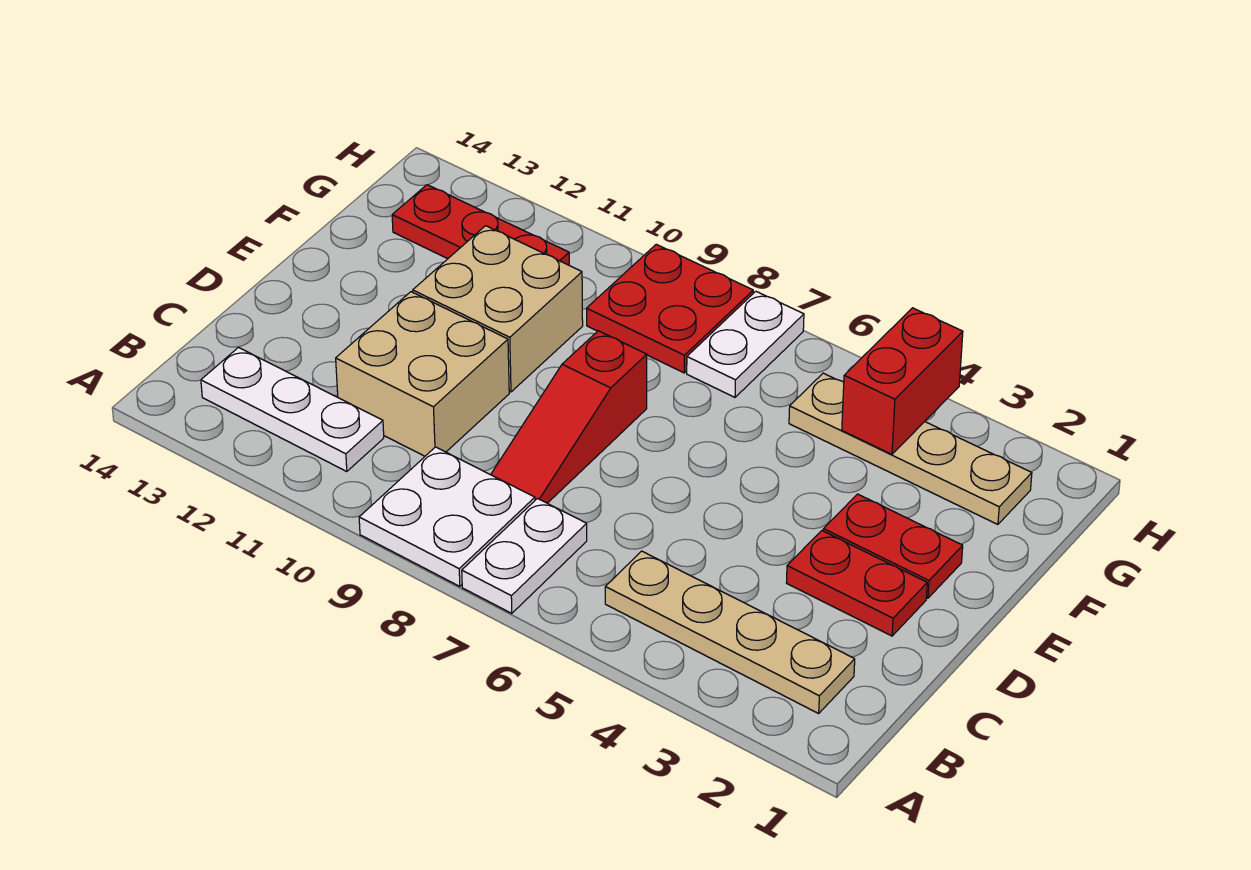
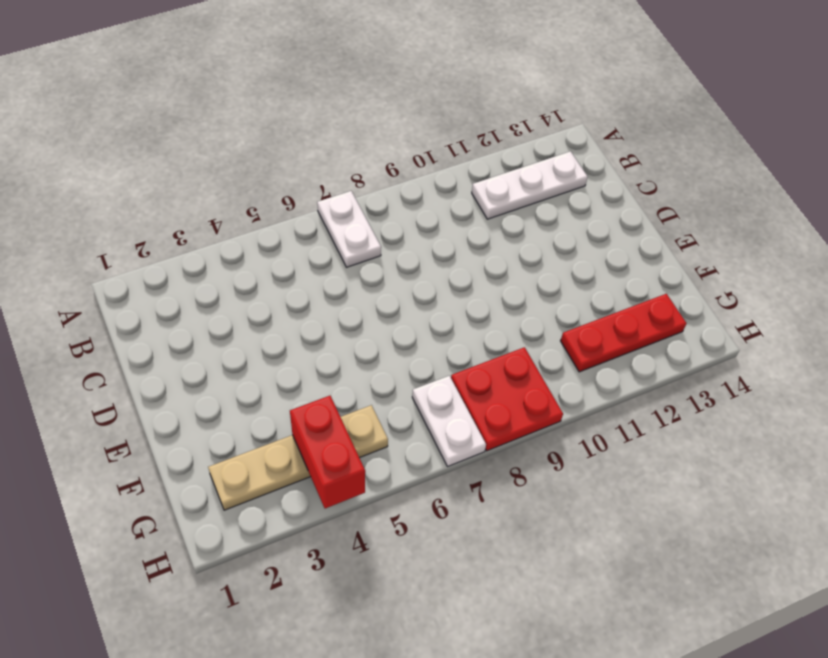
none -> white plate A8:B9 level 1
none -> tan plate B2:B5 level 1
none -> red slope C8:E8 level 1 top E

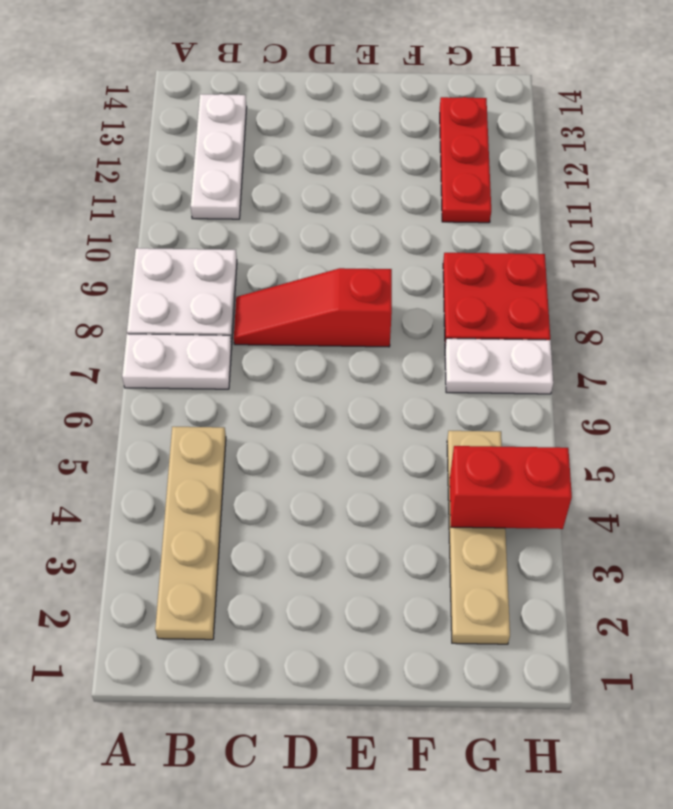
none -> tan brick C10:D11 level 1
none -> red plate D2:D3 level 1
none -> red plate E2:E3 level 1

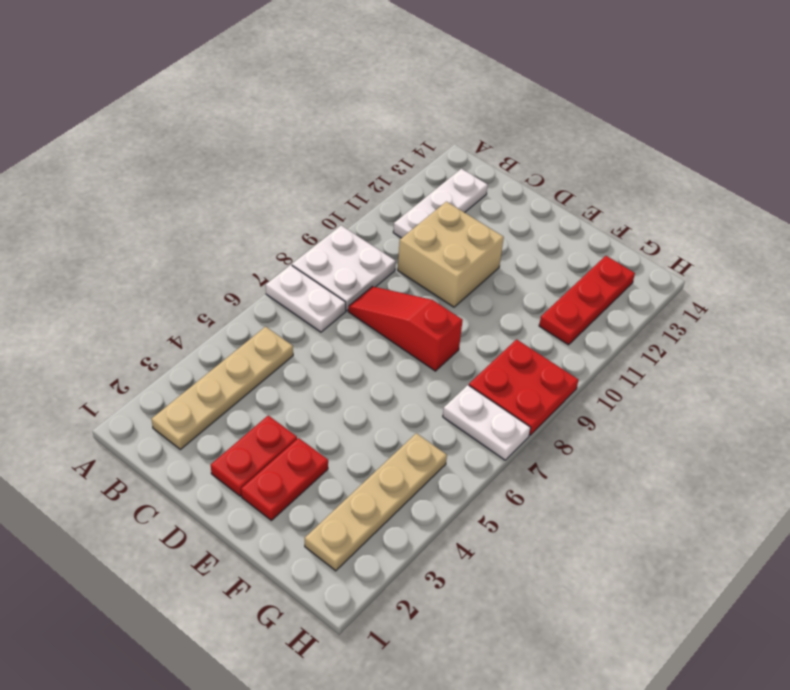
none -> tan brick E10:F11 level 1
none -> red brick G4:H4 level 2

